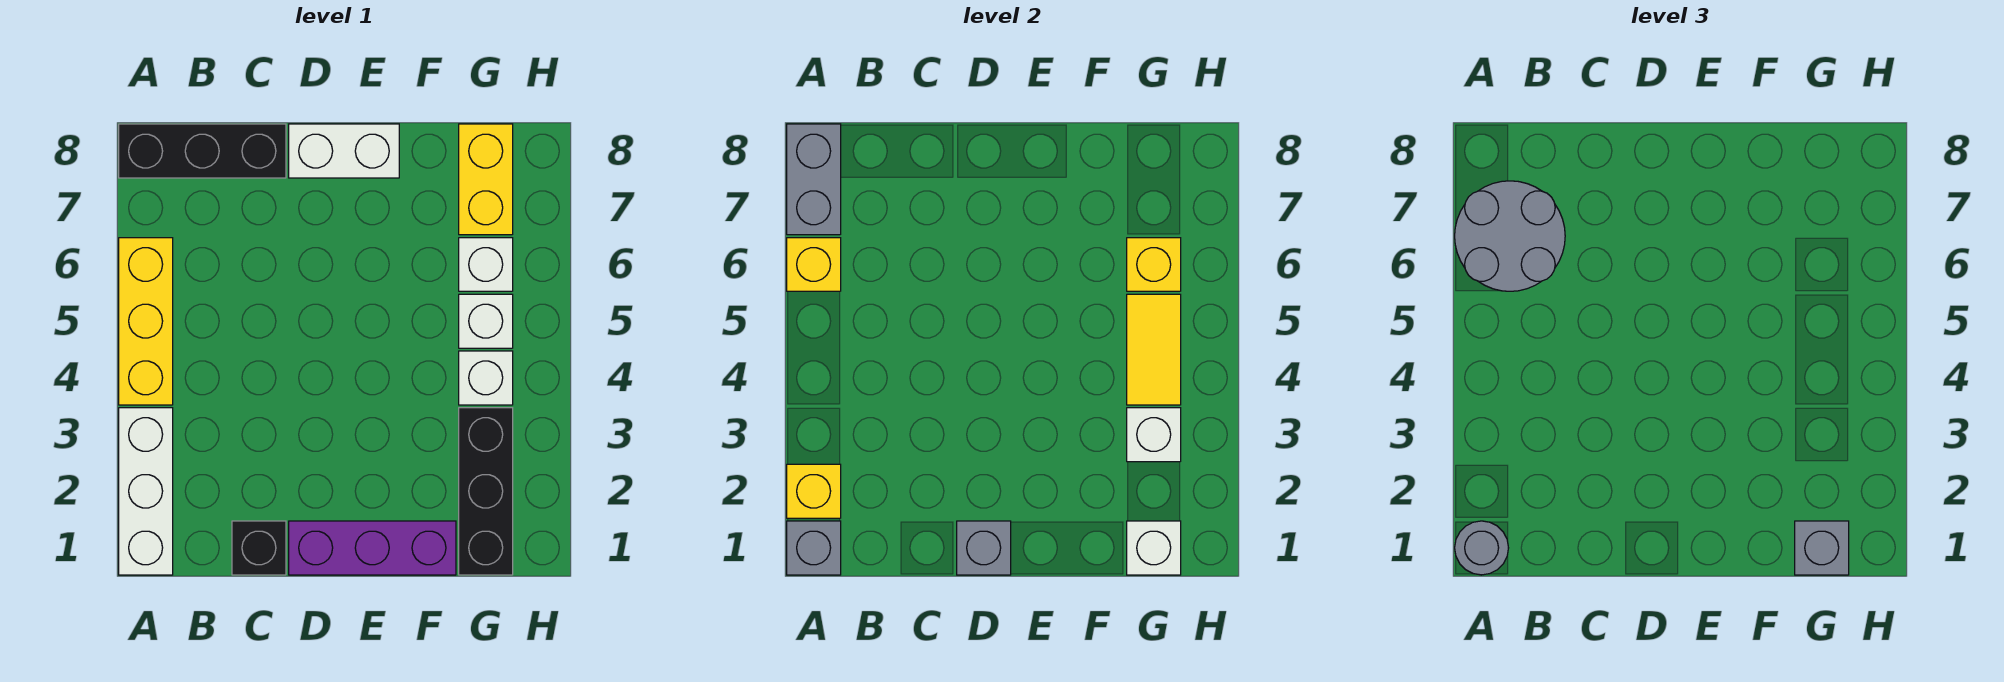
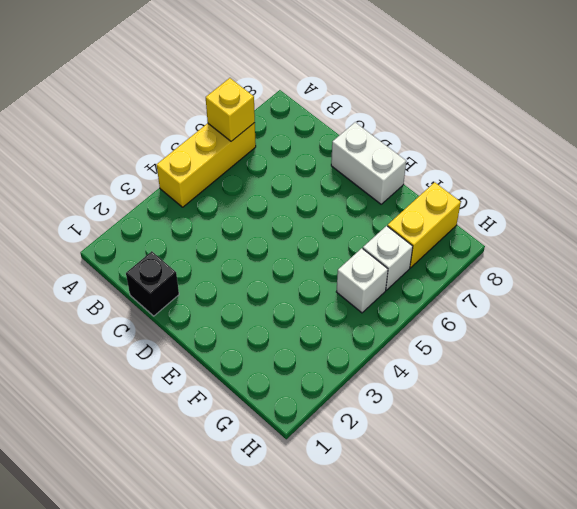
none -> white brick A1:A3 level 1
none -> black brick A8:C8 level 1
none -> purple brick D1:F1 level 1

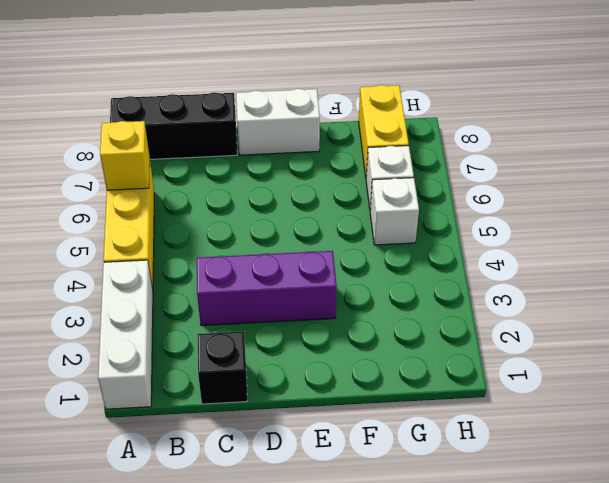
purple brick C3:E3 level 1 -> purple brick D1:F1 level 1
none -> black brick G1:G3 level 1
none -> white brick G4 level 1
none -> grey brick A1 level 2

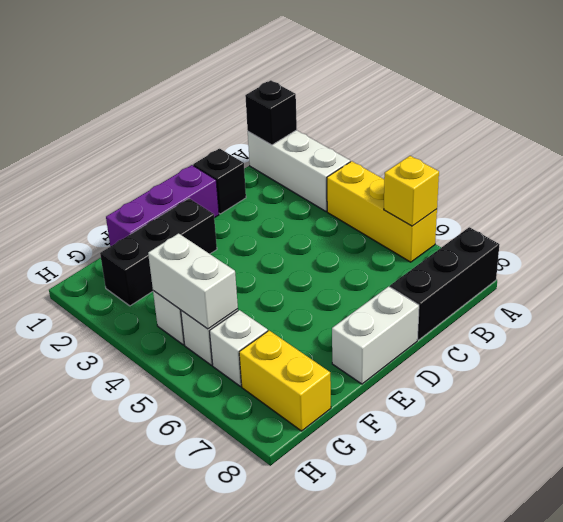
black brick A1 level 2 -> grey brick A1 level 2
black brick E2:G2 level 1 -> black brick G1:G3 level 1
white brick G4:G5 level 2 -> yellow tile G4:G5 level 2
none -> yellow brick A2 level 2
none -> grey brick A7:A8 level 2
none -> grey brick D1 level 2

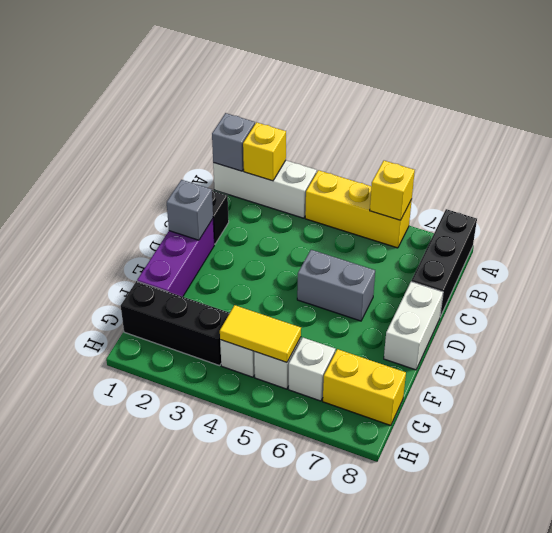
grey brick D5:D6 level 1 -> grey brick A7:A8 level 2
none -> white brick G1 level 2
none -> white brick G3 level 2
none -> yellow brick G6 level 2

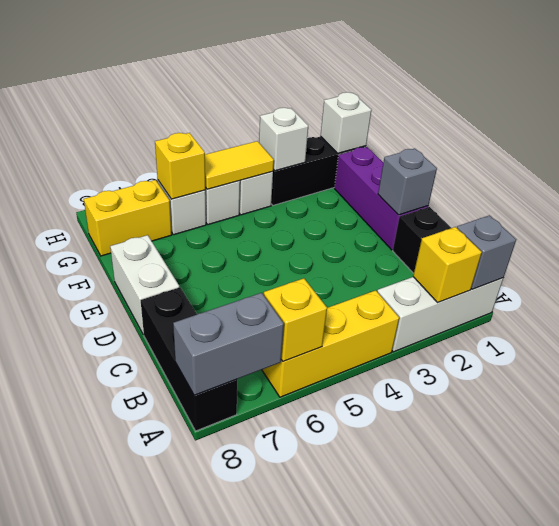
none -> grey round brick A1 level 3
none -> grey round brick A6:B7 level 3
none -> grey brick G1 level 3

